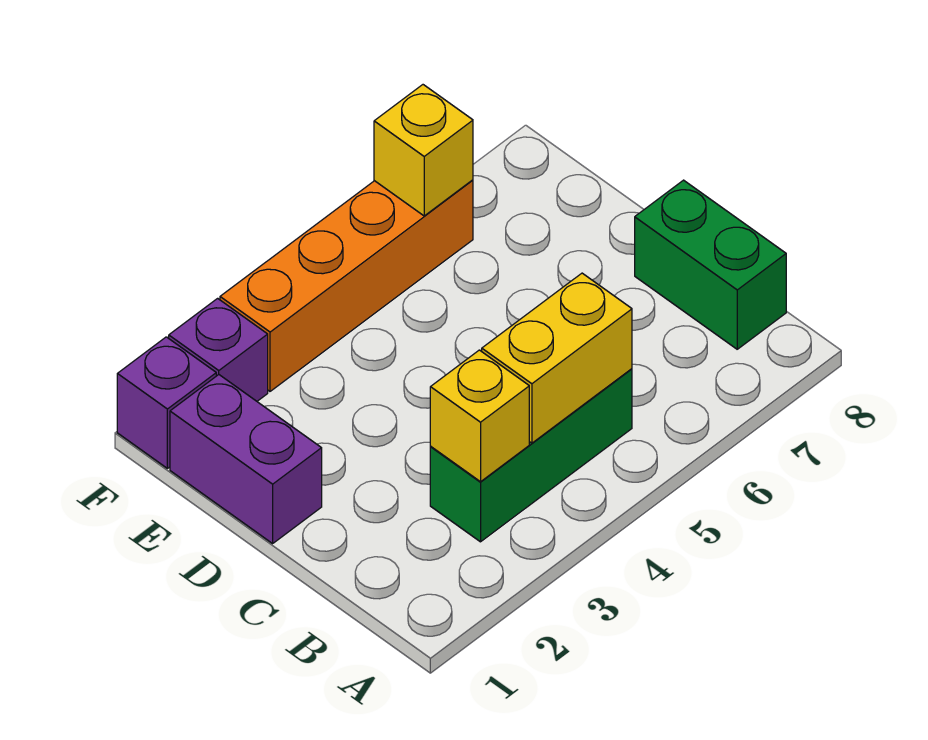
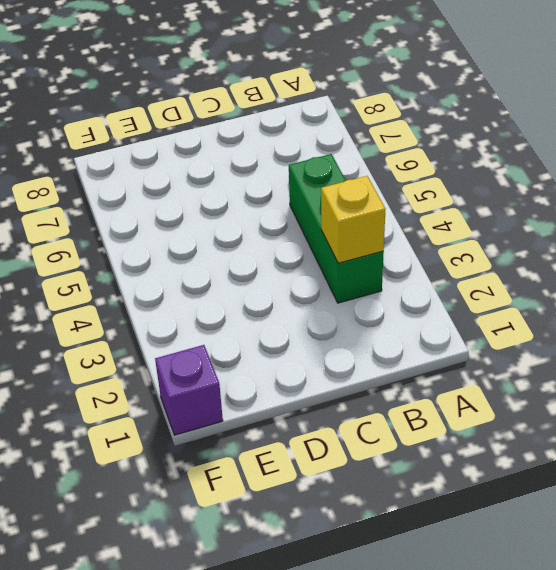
none -> green brick B8:C8 level 1
none -> purple brick D1:E1 level 1

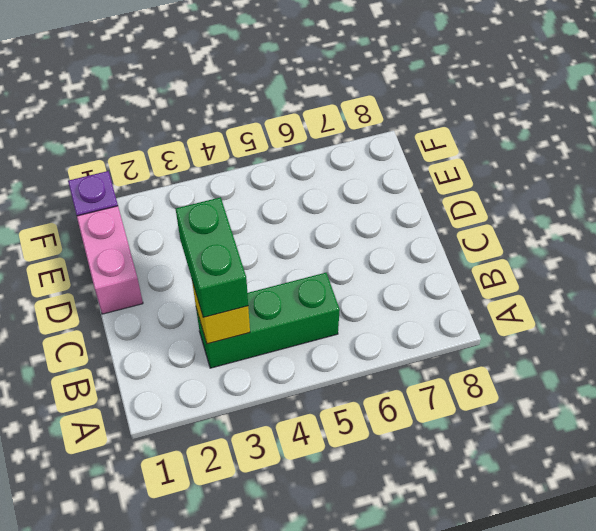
green brick B3:C3 level 3 -> green brick B8:C8 level 1
pink brick D1:E1 level 1 -> purple brick D1:E1 level 1
none -> purple brick F2 level 1
none -> orange brick F3:F6 level 1

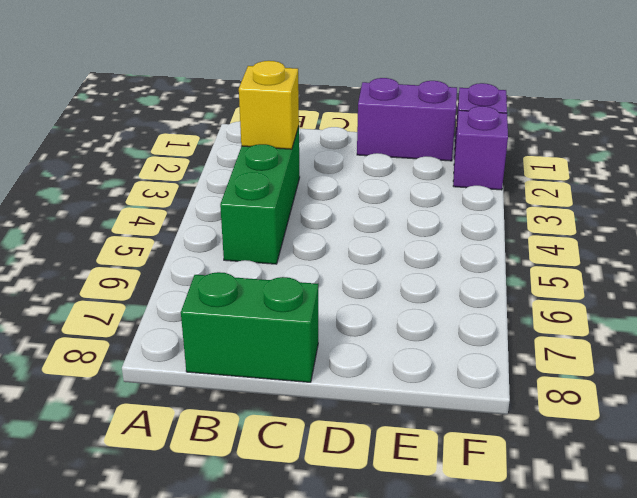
none -> orange brick F3:F6 level 1
none -> yellow brick B4:B5 level 2

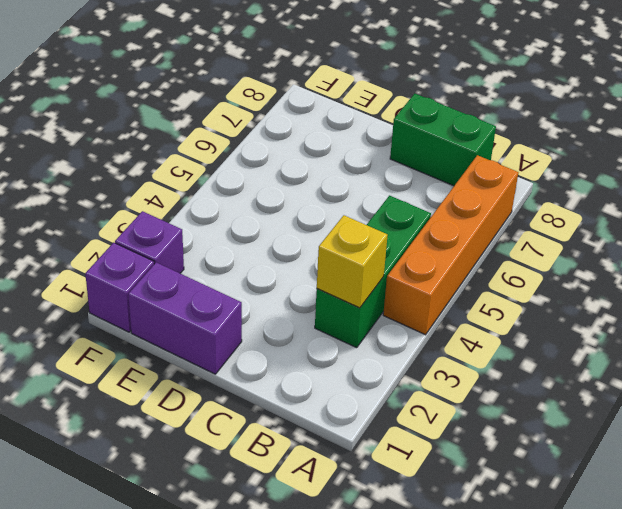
orange brick A4:A7 level 1 -> orange brick F3:F6 level 1
none -> yellow brick B4:B5 level 2
none -> yellow brick F6 level 2

